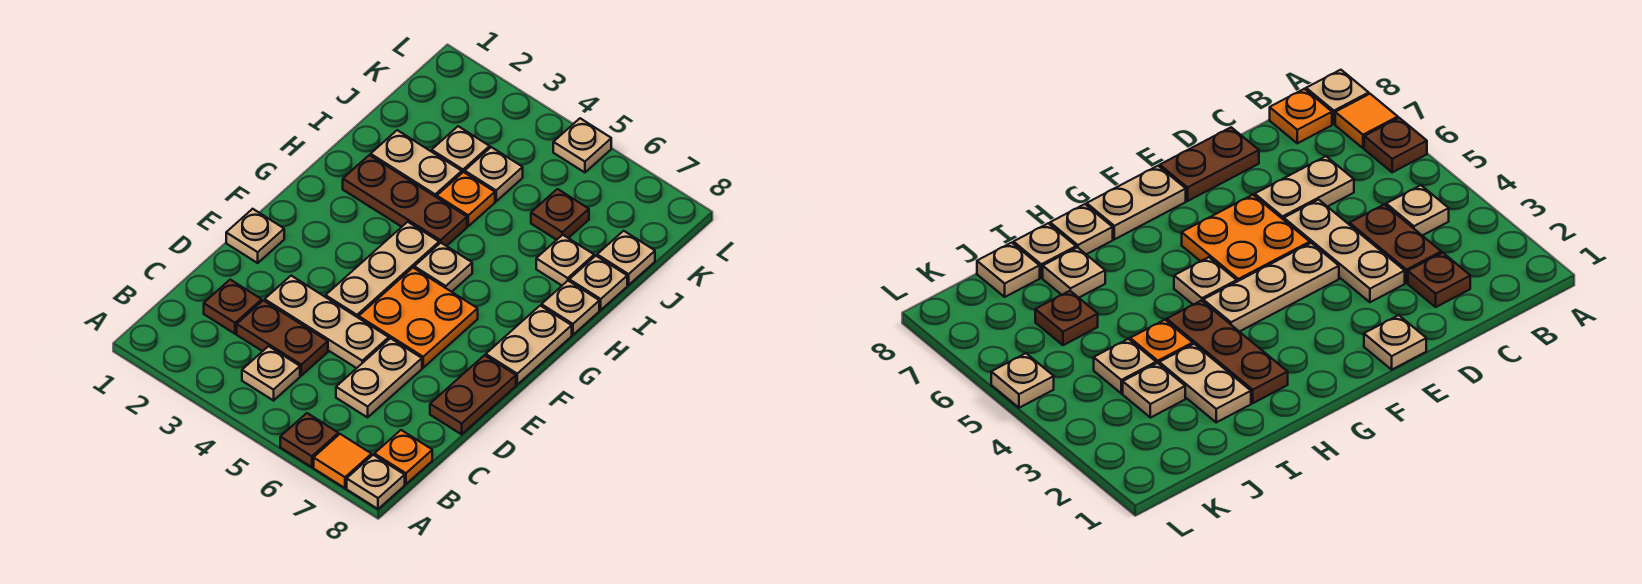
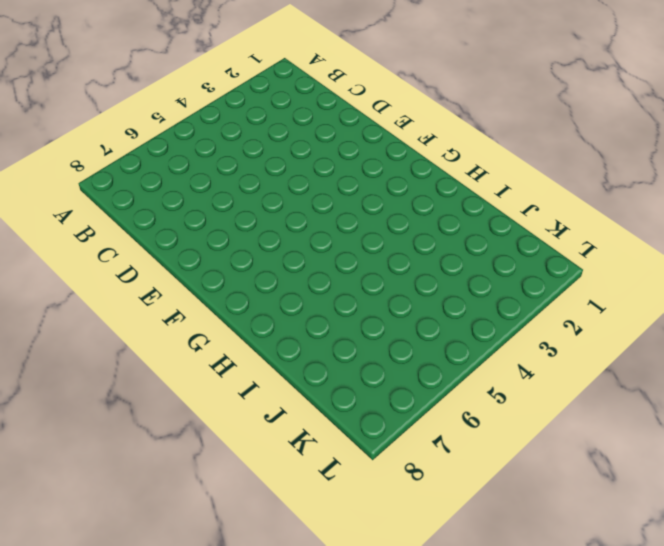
none -> brown plate A6 level 1
none -> orange tile A7 level 1
none -> tan plate A8 level 1

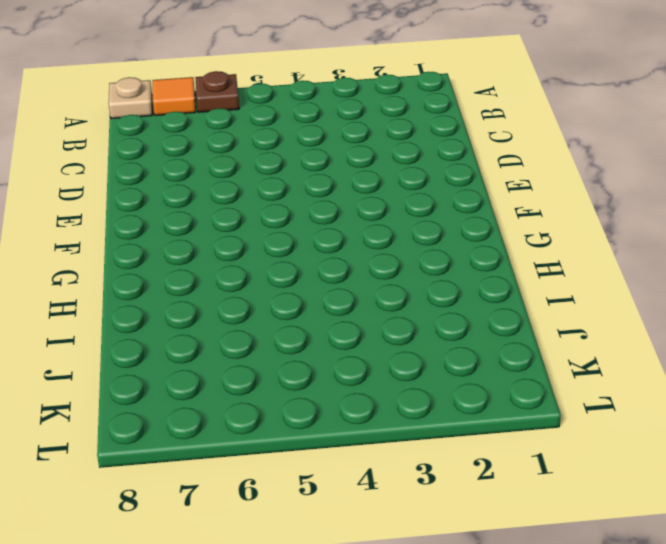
none -> tan plate B4 level 1
none -> orange plate B8 level 1
none -> brown plate C2 level 1

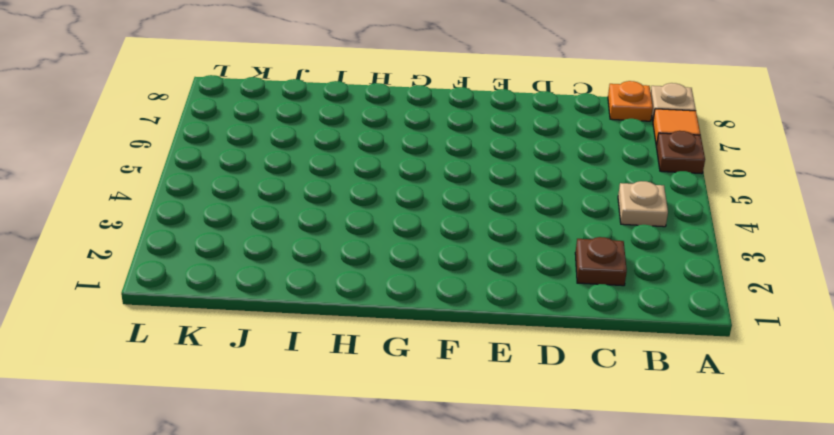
none -> brown plate C3:C4 level 1
none -> tan plate C6:D6 level 1
none -> tan plate D3:D5 level 1

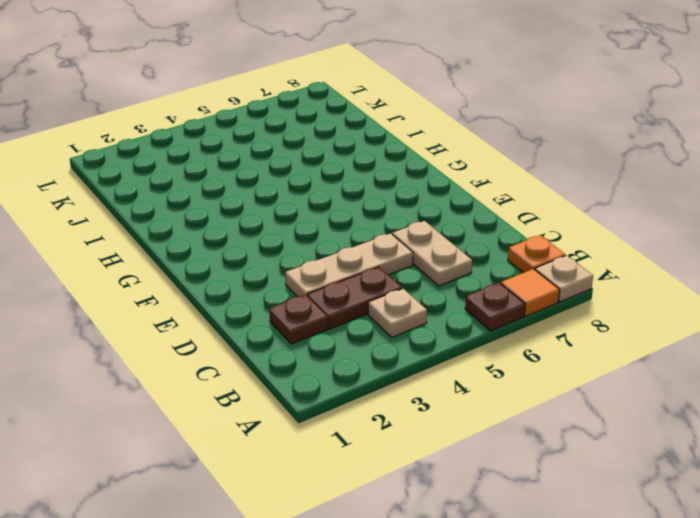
none -> brown plate D8:E8 level 1
none -> tan plate E1 level 1
none -> tan plate E4:G4 level 1

